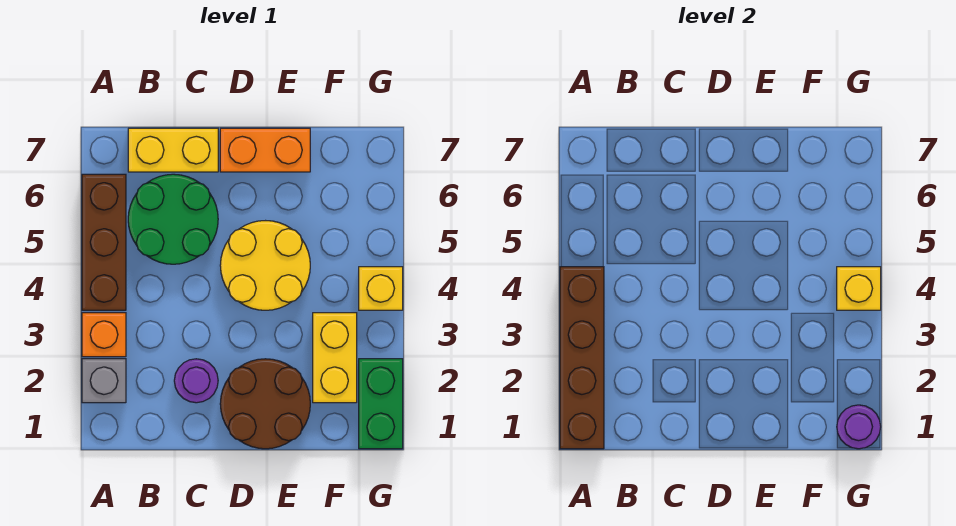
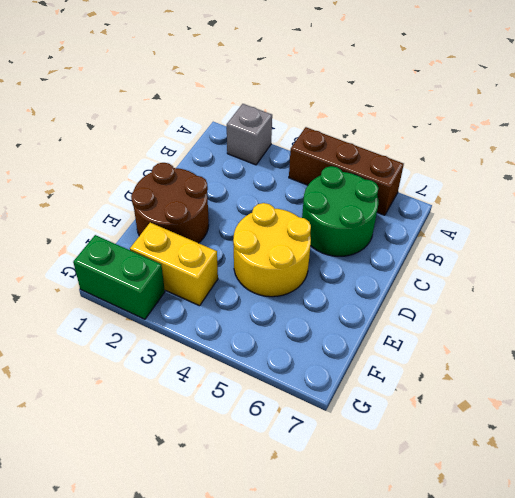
none -> orange brick A3 level 1
none -> yellow brick B7:C7 level 1
none -> purple round brick C2 level 1

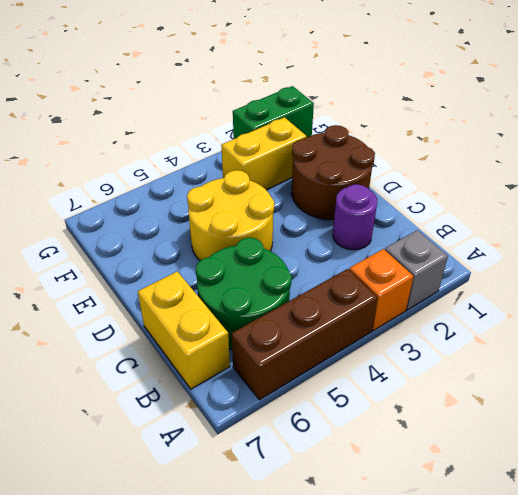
none -> orange brick D7:E7 level 1
none -> yellow brick G4 level 1
none -> brown brick A1:A4 level 2

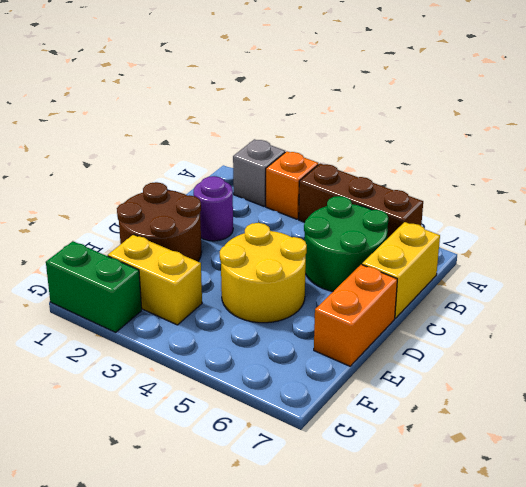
none -> yellow brick G4 level 1
none -> brown brick A1:A4 level 2
none -> purple round brick G1 level 2

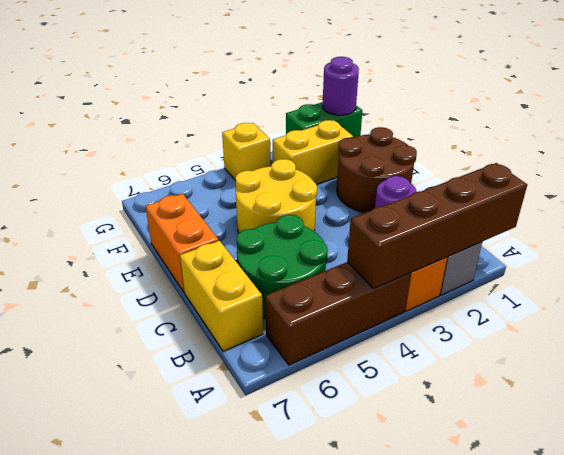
none -> yellow brick G4 level 2

